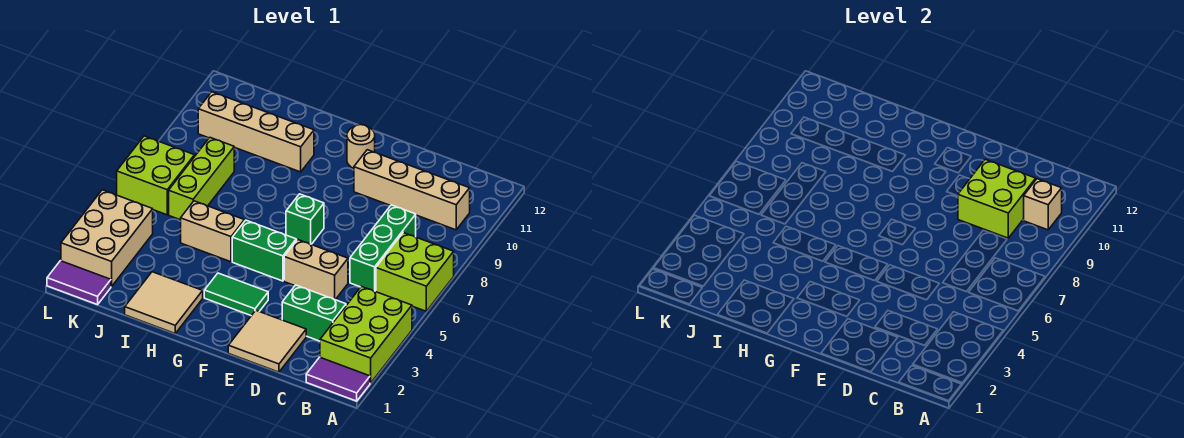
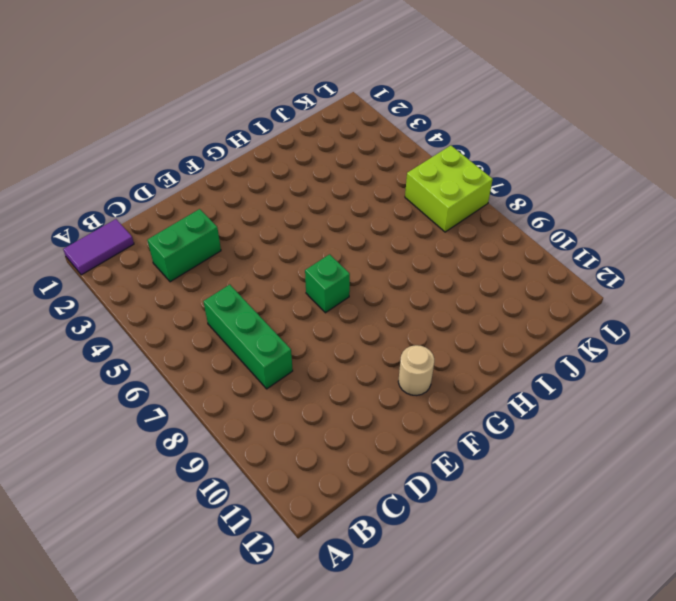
none -> lime brick A2:B4 level 1
none -> lime brick A6:B7 level 1
none -> tan brick B10:E10 level 1

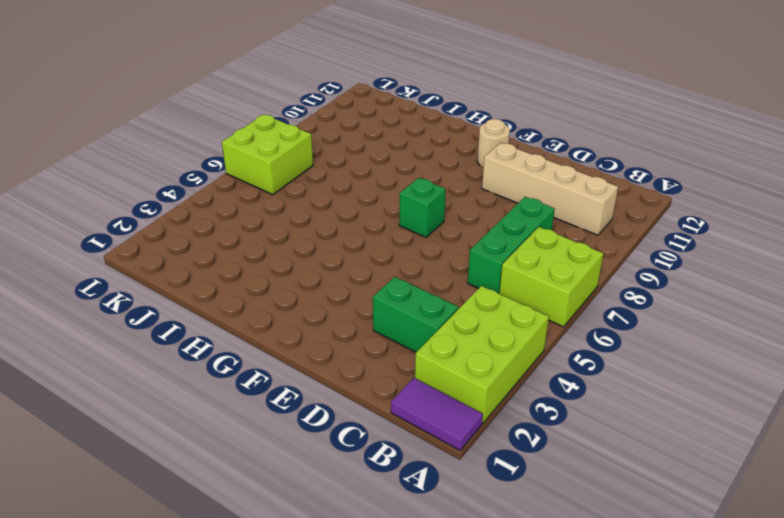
none -> tan tile D1:E2 level 1
none -> tan brick D5:E5 level 1
none -> green tile F3:G3 level 1

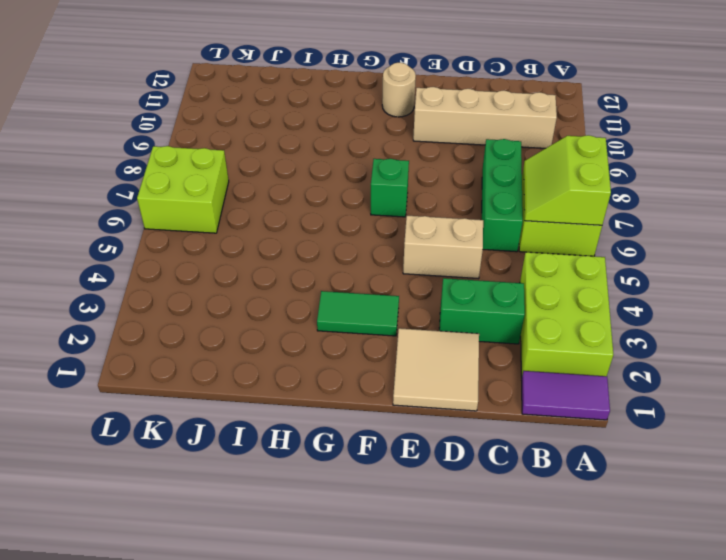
lime slope A6:B7 level 2 top A -> none
none -> green brick F5:G5 level 1
none -> tan tile H1:I2 level 1
none -> tan brick H5:I5 level 1

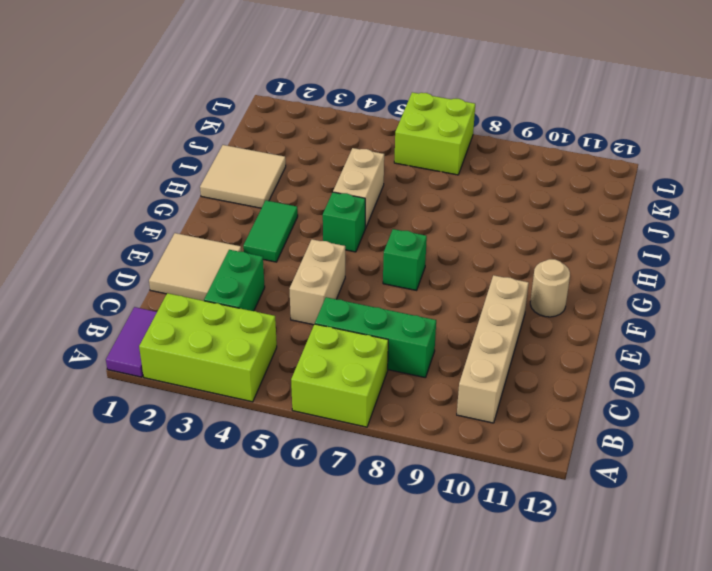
green brick G5 level 1 -> green brick F5:G5 level 1
none -> tan brick H10:K10 level 1
none -> lime brick J6:J8 level 1
none -> purple tile K1:L1 level 1

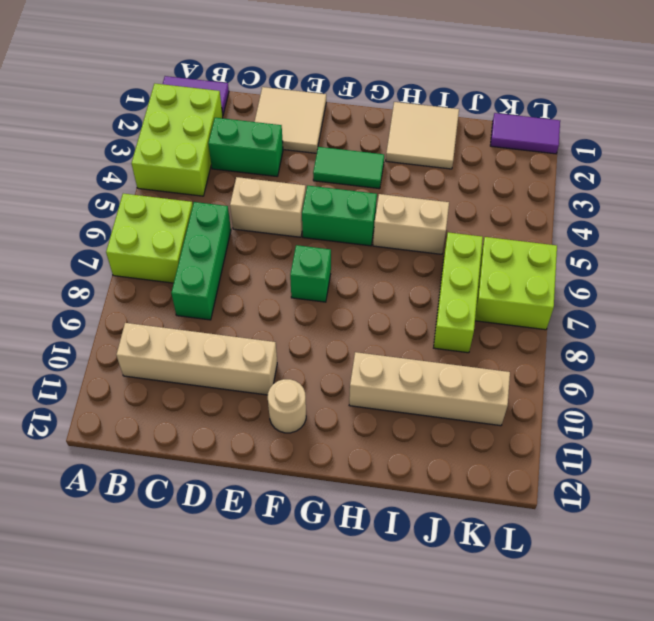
none -> tan brick K2:L4 level 1
none -> tan brick B10 level 2
none -> lime brick C9:D10 level 2

